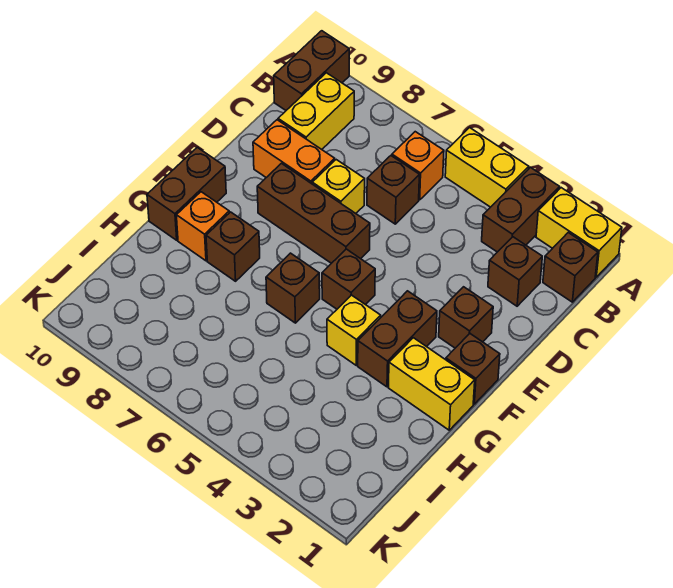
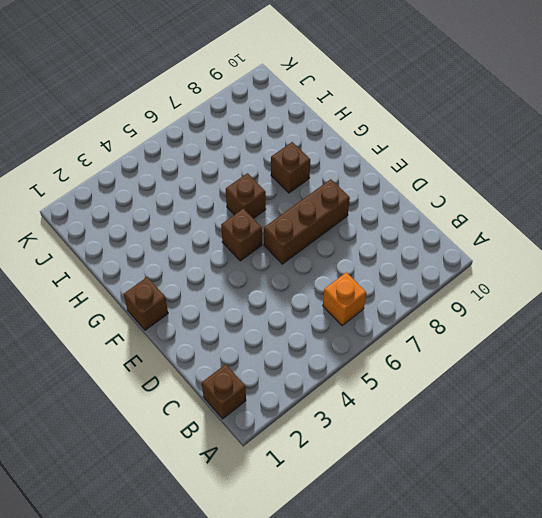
none -> yellow brick A1:A2 level 1
none -> brown brick A3:B3 level 1
none -> yellow brick A4:A5 level 1

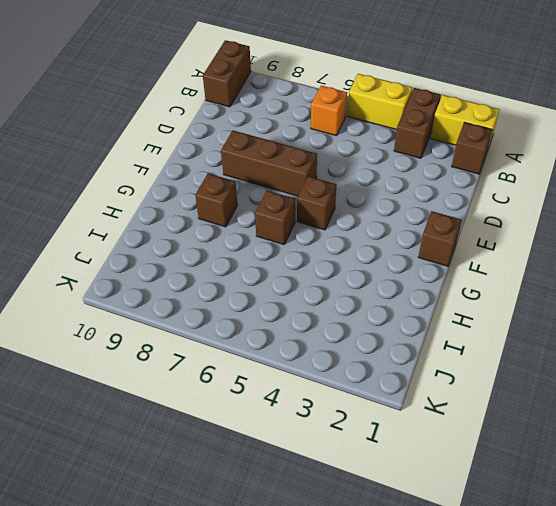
none -> yellow brick B9:C9 level 1
none -> brown brick C2 level 1
none -> brown brick C6 level 1

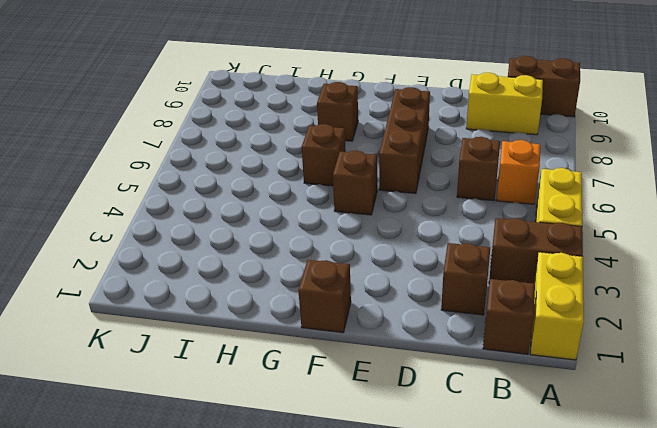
none -> yellow brick D7 level 1
none -> orange brick D8:D9 level 1
none -> brown brick E2 level 1

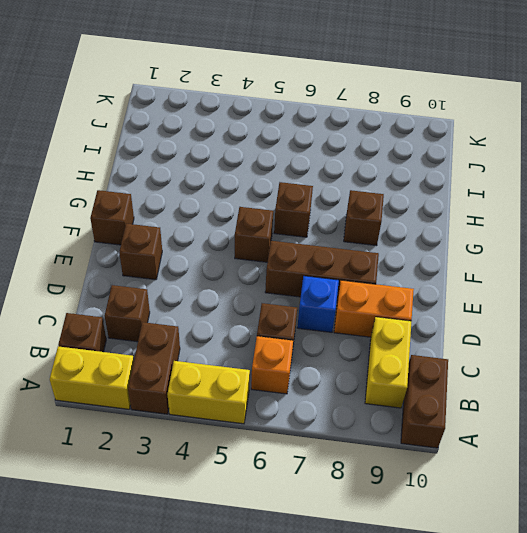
blue brick D7 level 1 -> yellow brick D7 level 1
none -> brown brick F3:G3 level 1
none -> brown brick F10:G10 level 1
none -> yellow brick G1:G2 level 1

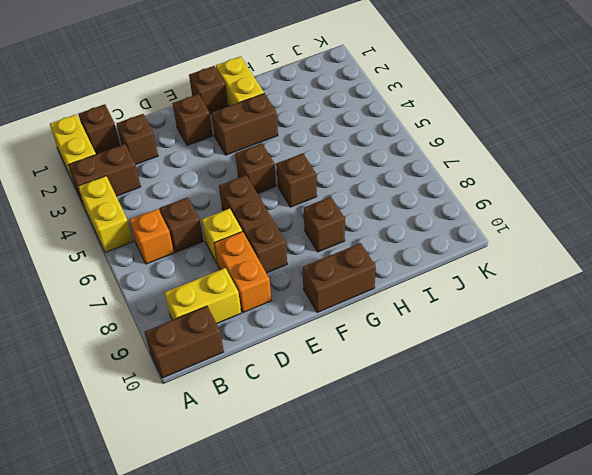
none -> yellow brick G4 level 1
none -> orange brick G9 level 1

